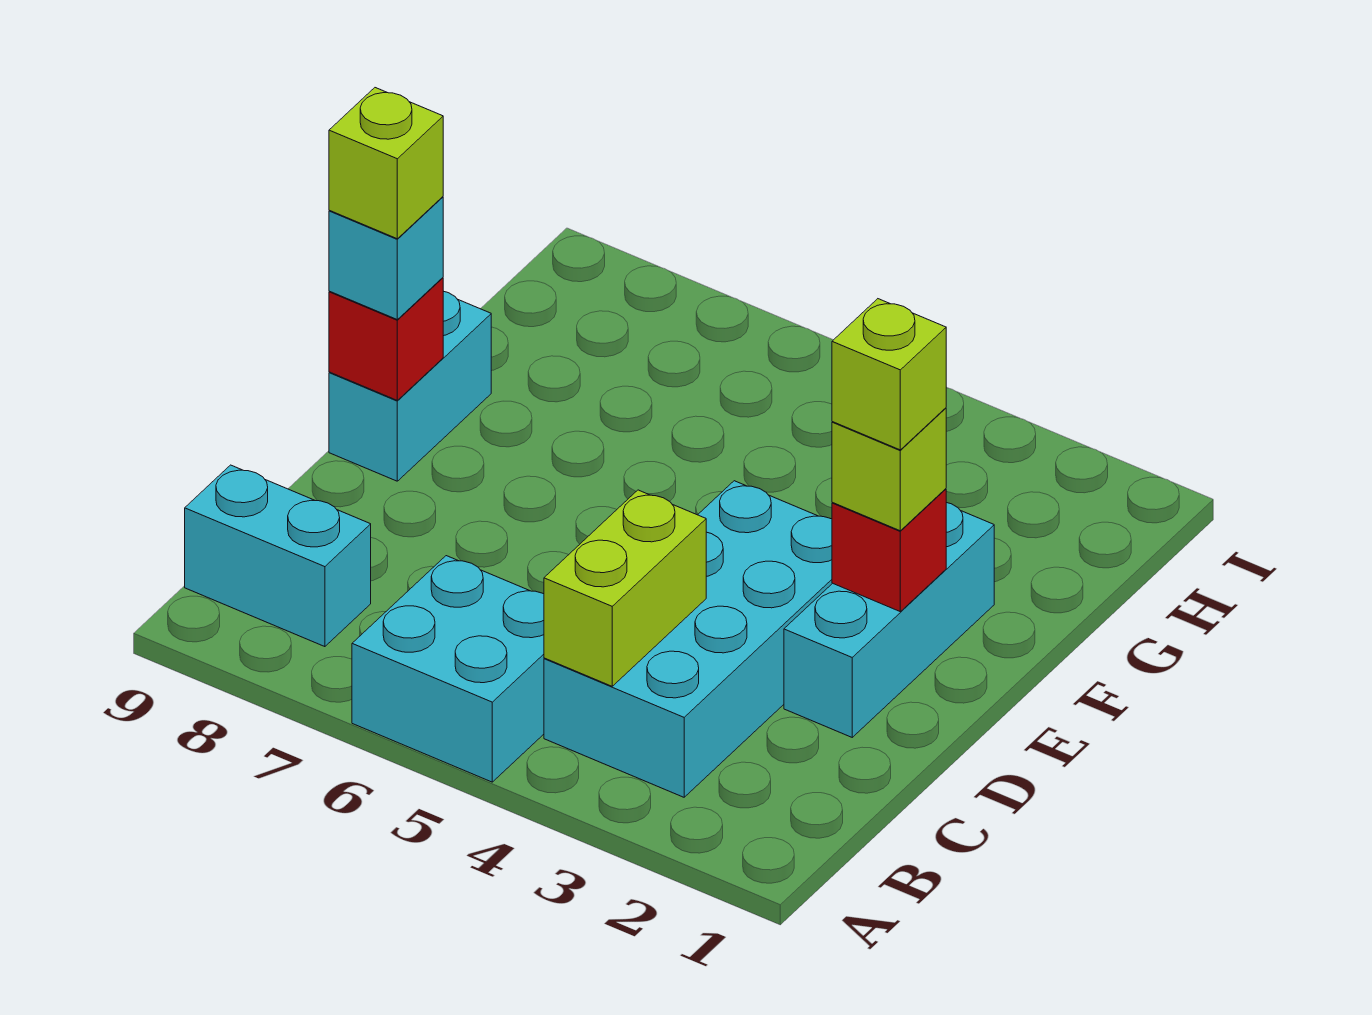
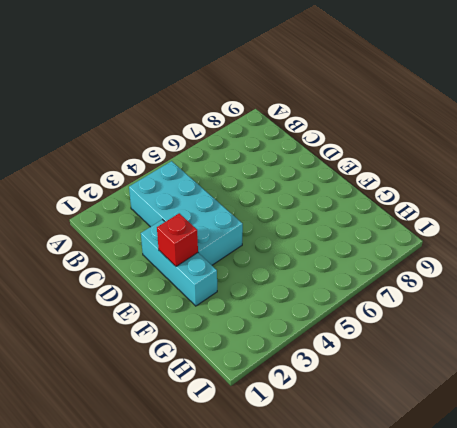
none -> cyan brick A5:B6 level 1
none -> cyan brick B8:B9 level 1
none -> cyan brick E9:F9 level 1

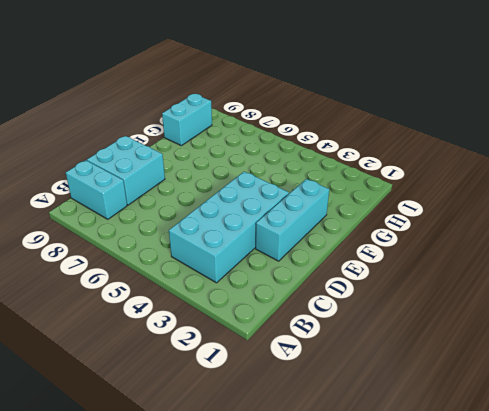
cyan brick C8:D9 level 1 -> cyan brick A5:B6 level 1
cyan brick G9:H9 level 1 -> cyan brick E9:F9 level 1
none -> lime brick B4:C4 level 2
none -> red brick E2 level 2
none -> red brick E9 level 2

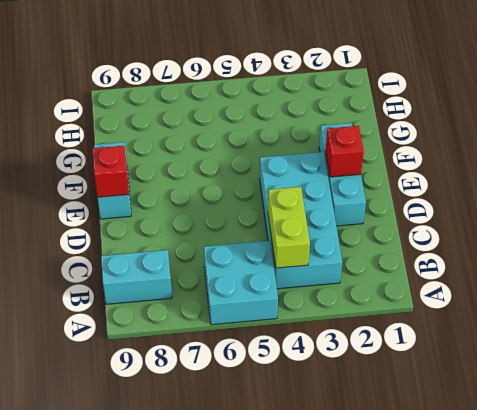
none -> lime brick E2 level 3
none -> cyan brick E9 level 3
none -> lime brick E2 level 4

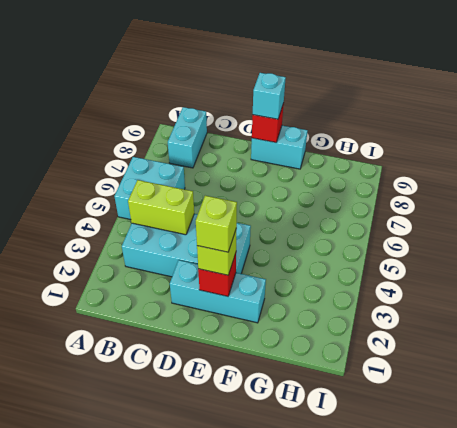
none -> lime brick E9 level 4

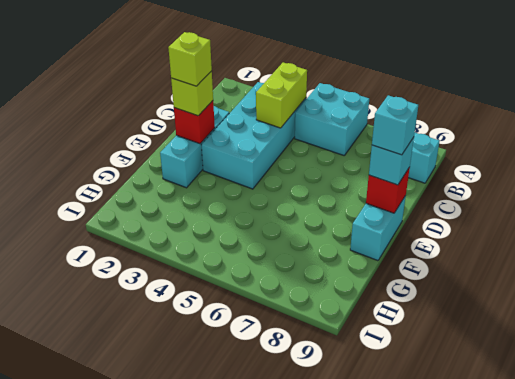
cyan brick E9 level 4 -> lime brick E9 level 4

